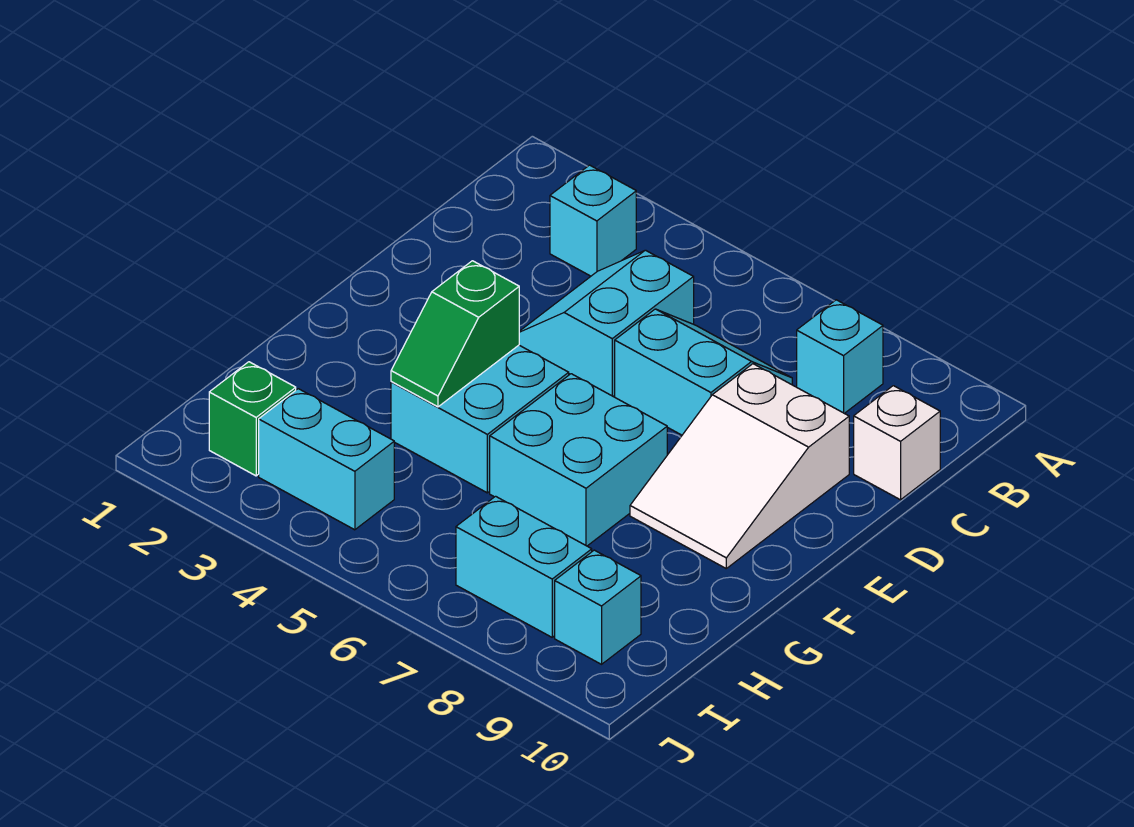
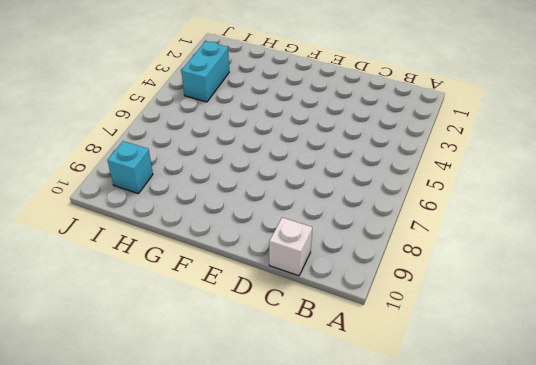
none -> cyan brick B3 level 1
none -> cyan brick B8 level 1
none -> cyan slope C4:D5 level 1 top 5

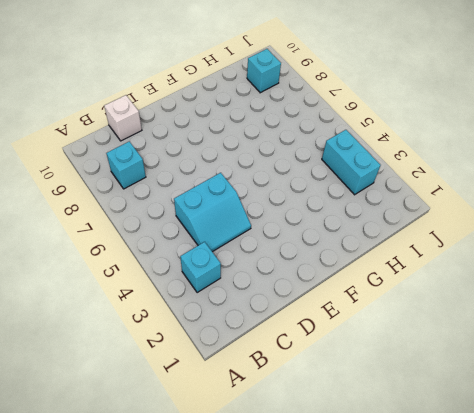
none -> cyan slope C6:D7 level 1 top D
none -> white slope D8:F9 level 1 top D
none -> cyan brick F4:G5 level 1

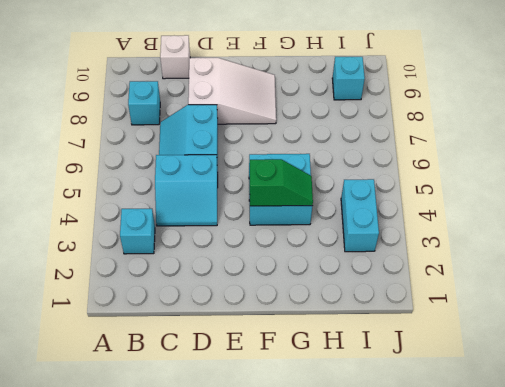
none -> cyan brick F6:G7 level 1
none -> green brick I2 level 1
none -> cyan brick I7:I8 level 1

